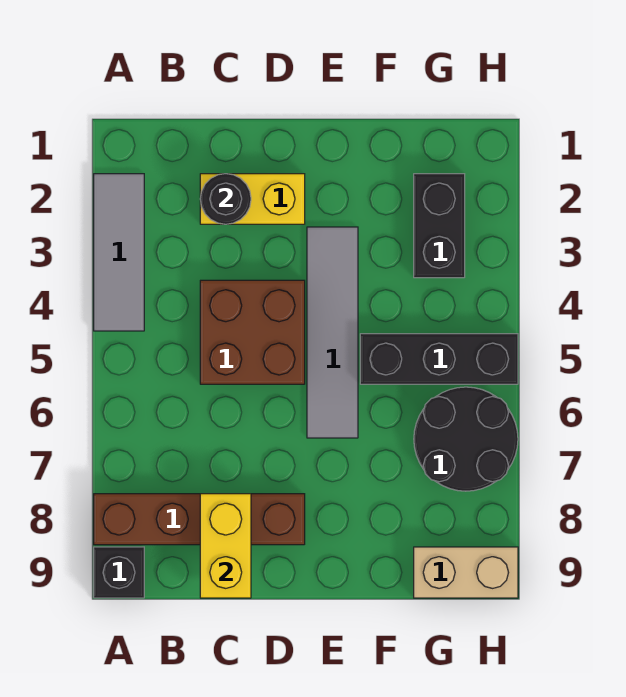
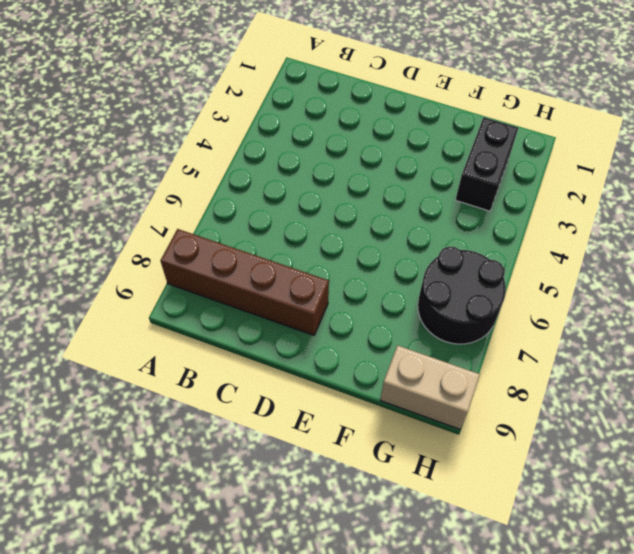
none -> grey tile A2:A4 level 1
none -> black brick A9 level 1
none -> yellow brick C2:D2 level 1

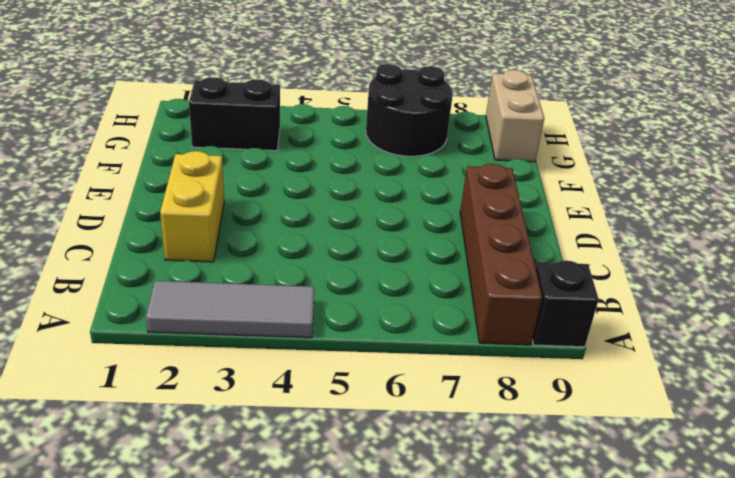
none -> brown brick C4:D5 level 1
none -> grey tile E3:E6 level 1
none -> black brick F5:H5 level 1

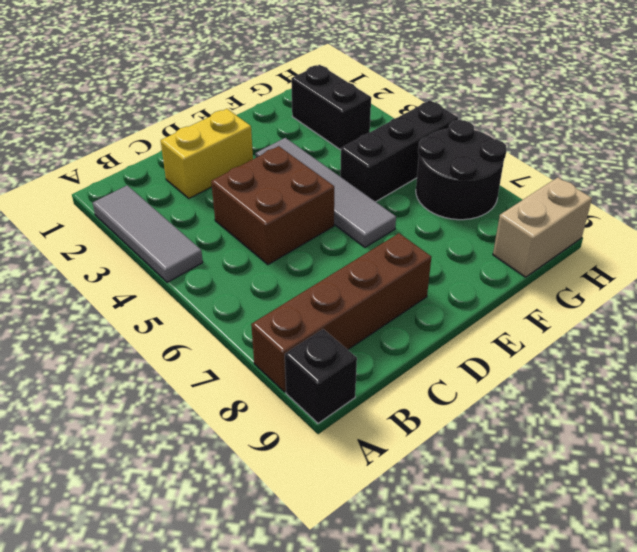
none -> black round brick C2 level 2
none -> yellow brick C8:C9 level 2

